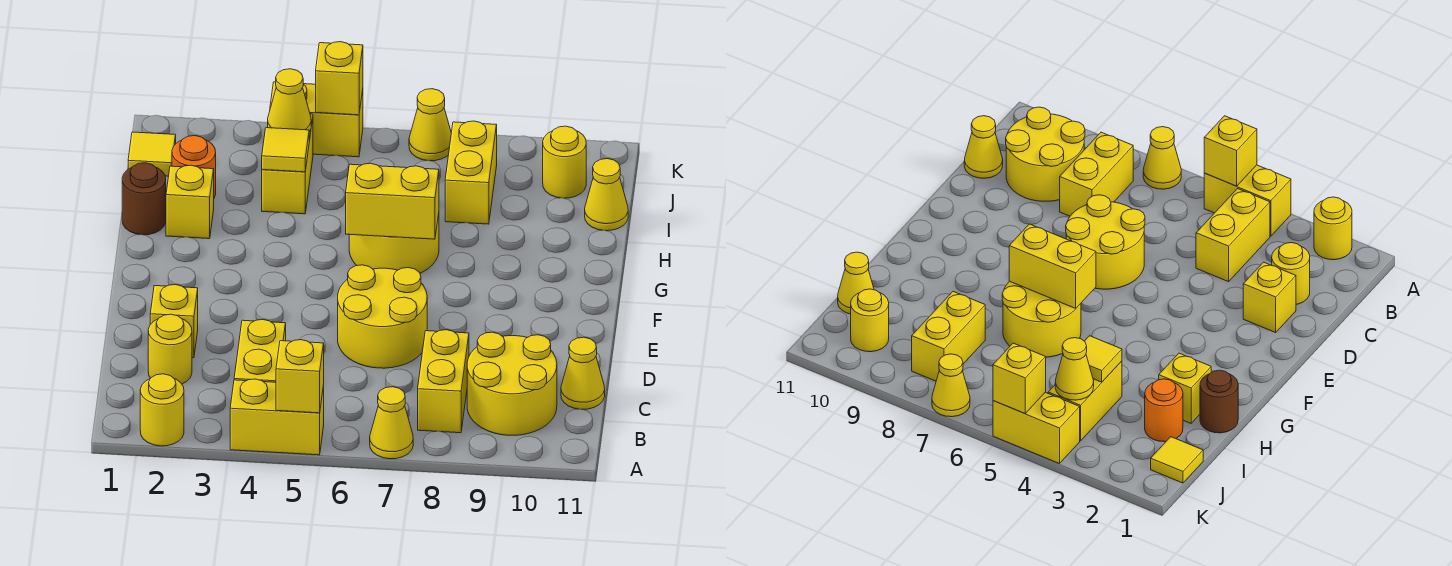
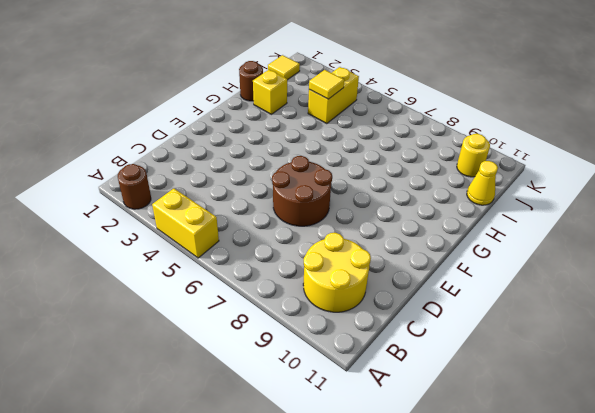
brown round brick A2 level 1 -> yellow round brick A2 level 1
brown round brick D6:E7 level 1 -> yellow round brick D6:E7 level 1
none -> yellow cone A7 level 1
none -> yellow brick B4:C4 level 1
none -> yellow brick B8:C8 level 1

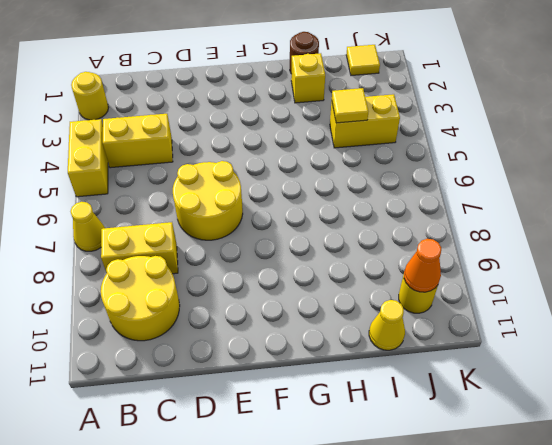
orange cone J10 level 2 -> none
none -> yellow round brick C2 level 1
none -> yellow cone C11 level 1
none -> yellow brick D2 level 1

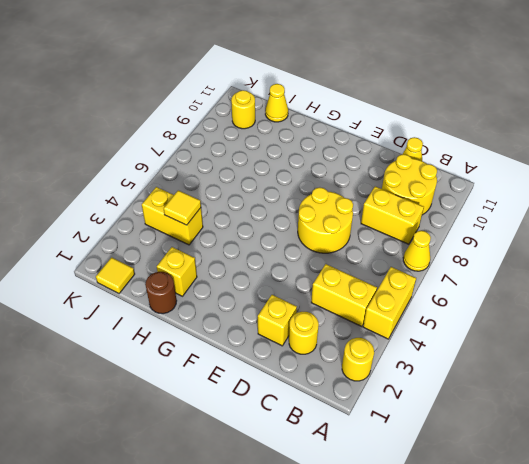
none -> yellow round brick G6:H7 level 1
none -> orange round brick I2 level 1
none -> yellow brick I8:J8 level 1

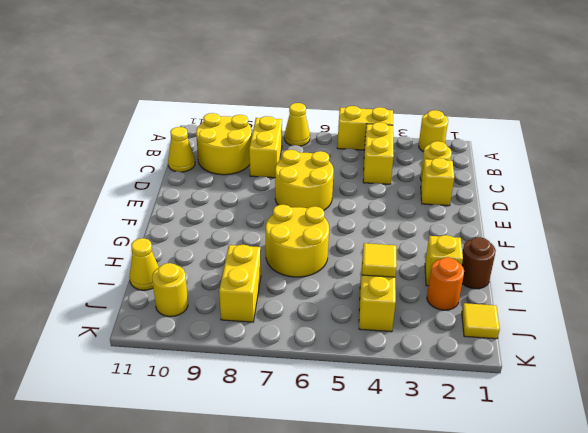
none -> yellow brick K4:K5 level 1
none -> yellow cone K7 level 1
none -> yellow brick A5 level 2

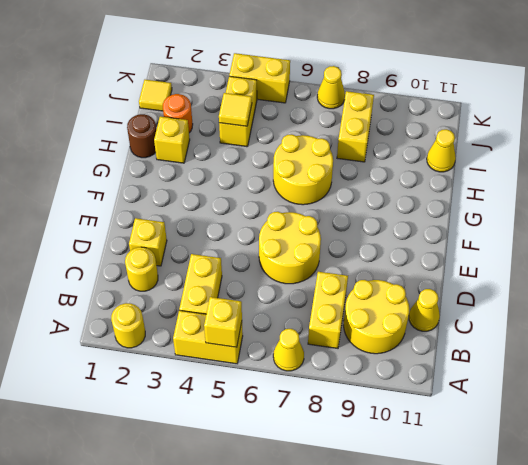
none -> yellow round brick J10 level 1
none -> yellow brick G6:G7 level 2
none -> yellow cone J4 level 2

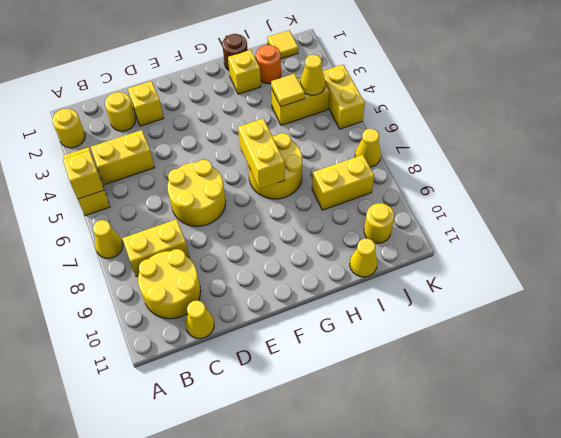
none -> yellow brick K5 level 2

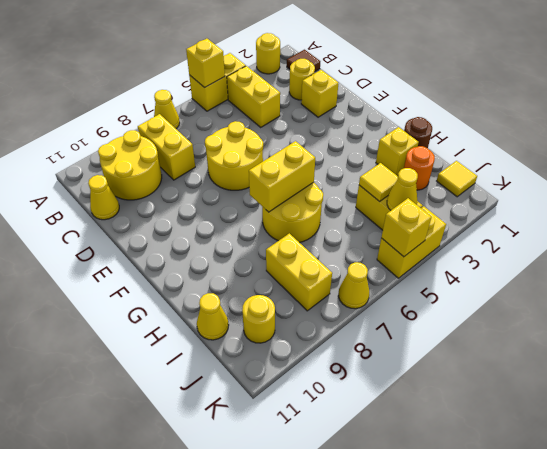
brown tile B1 level 1 -> none

